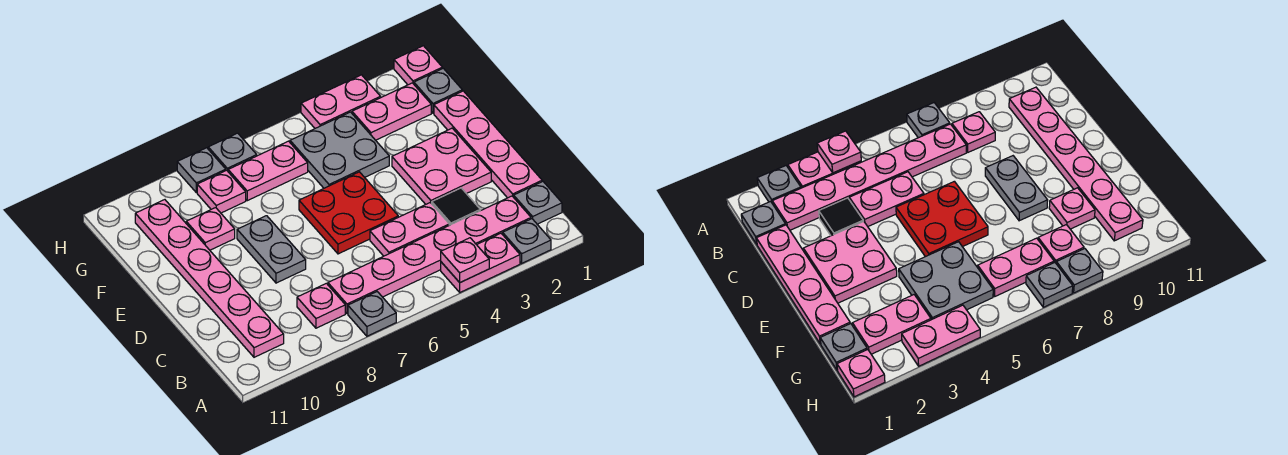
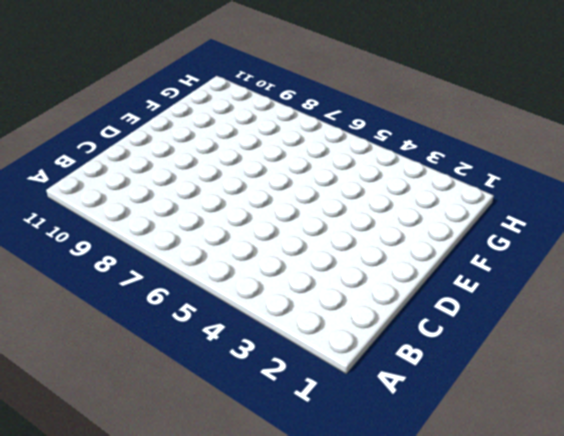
none -> grey plate A2 level 1
none -> pink plate A3:A4 level 1
none -> grey plate A7 level 1

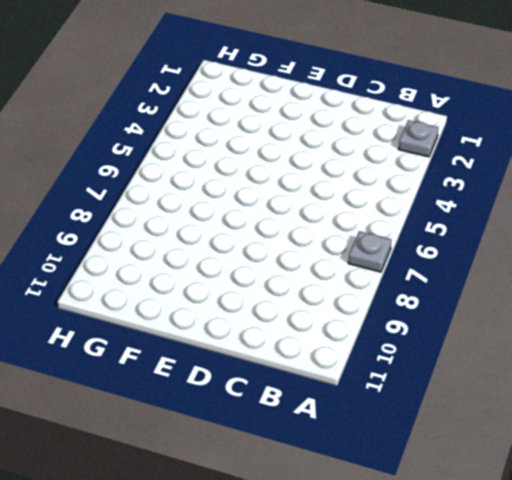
none -> pink plate A3:A4 level 1
none -> grey plate B1 level 1
none -> pink plate B2:B7 level 1

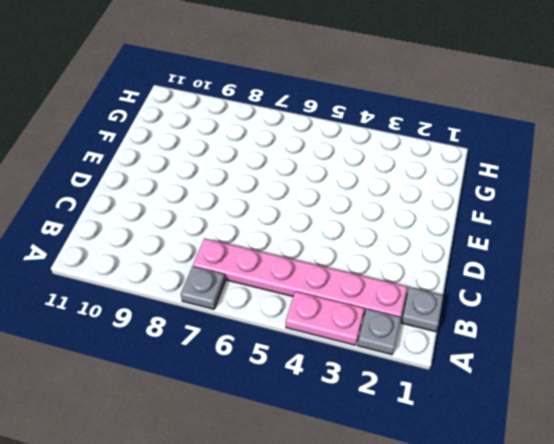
none -> pink plate B8 level 1
none -> pink plate B10:G10 level 1
none -> pink plate C1:F1 level 1

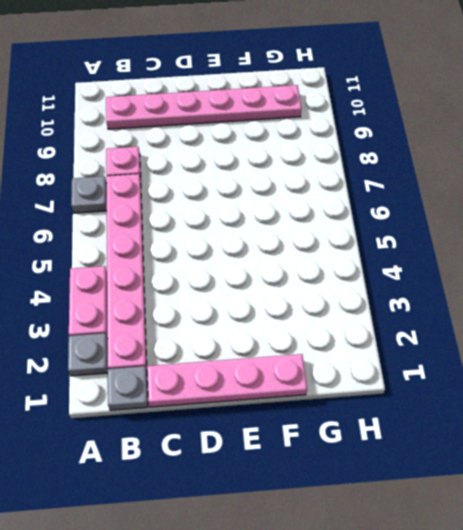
none -> black tile C3 level 1
none -> pink plate C4:C5 level 1
none -> pink plate D2:E3 level 1

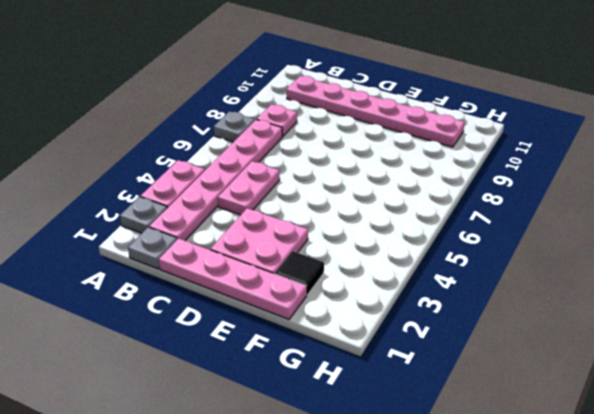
black tile F2 level 1 -> black tile C3 level 1
none -> red plate D5:E6 level 1
none -> grey plate D8:E8 level 1
none -> grey plate F4:G5 level 1

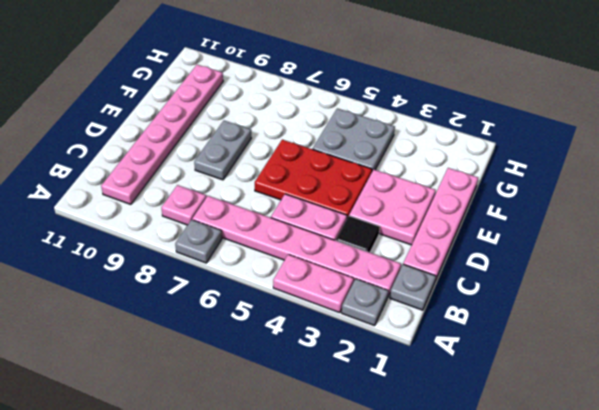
red plate D4:E6 level 1 -> red plate D5:E6 level 1
none -> pink plate F9 level 1
none -> grey plate G1 level 1
none -> pink plate G2:G3 level 1

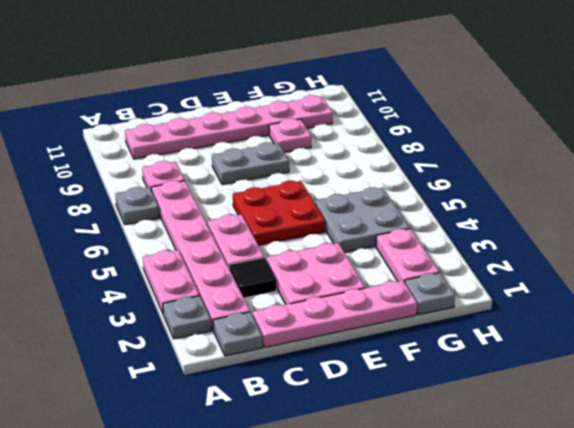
none -> pink plate G6:G7 level 1
none -> pink plate G8 level 1
none -> pink plate H1 level 1

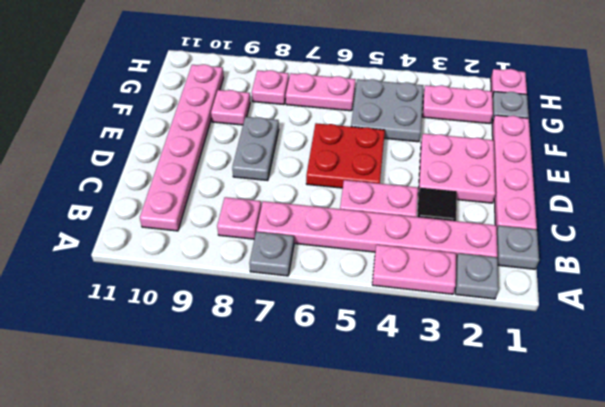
none -> pink plate H3:H4 level 1
none -> grey plate H7 level 1
none -> grey plate H8 level 1

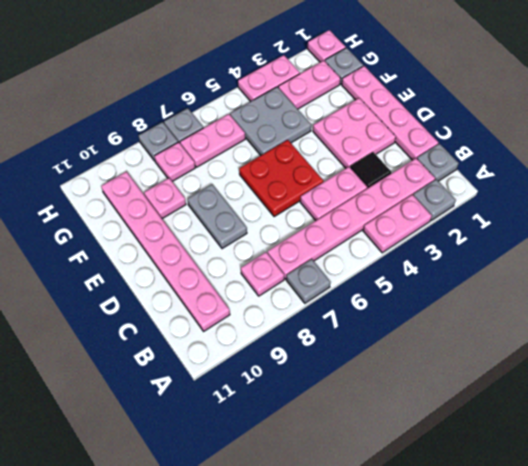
none -> pink plate A4 level 2

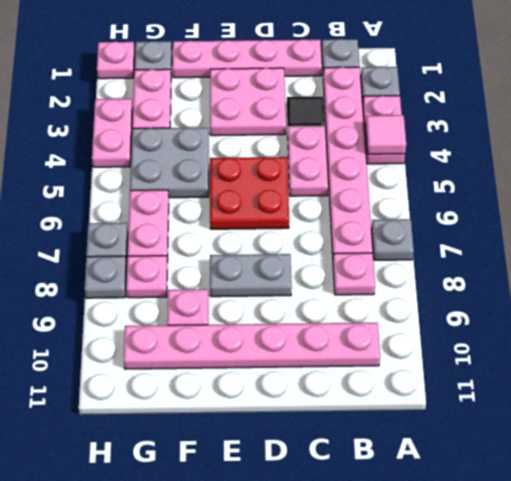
pink tile A4 level 2 -> pink plate A4 level 2

